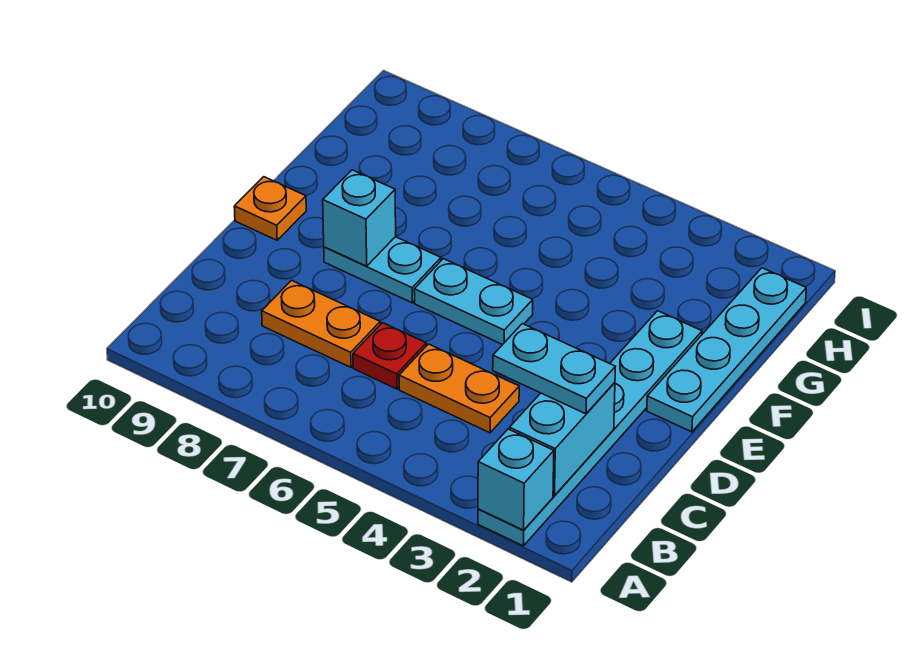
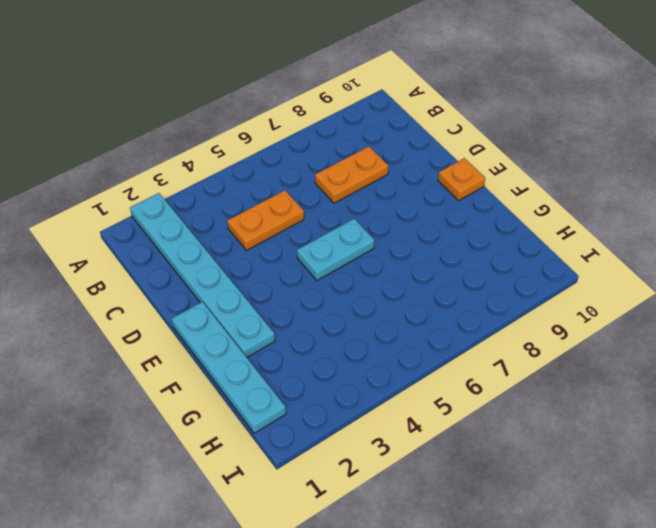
none -> red plate C6 level 1
none -> cyan plate E7:E8 level 1
none -> cyan brick A2 level 2

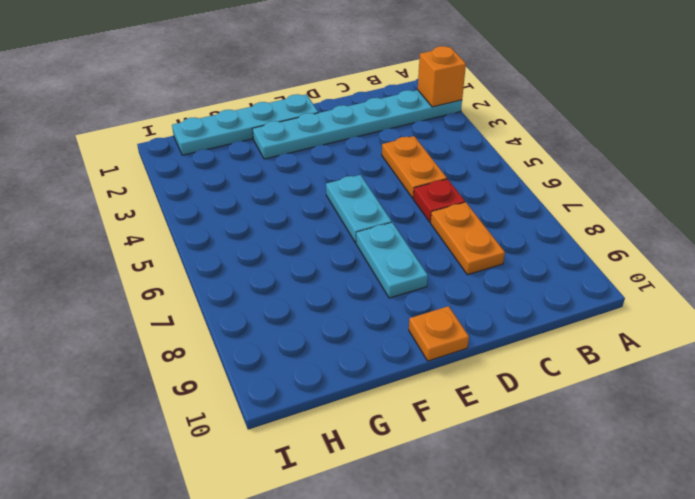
orange brick A2 level 2 -> cyan brick A2 level 2
none -> cyan brick B2:C2 level 2
none -> cyan brick E8 level 2
none -> cyan plate C2:C3 level 3

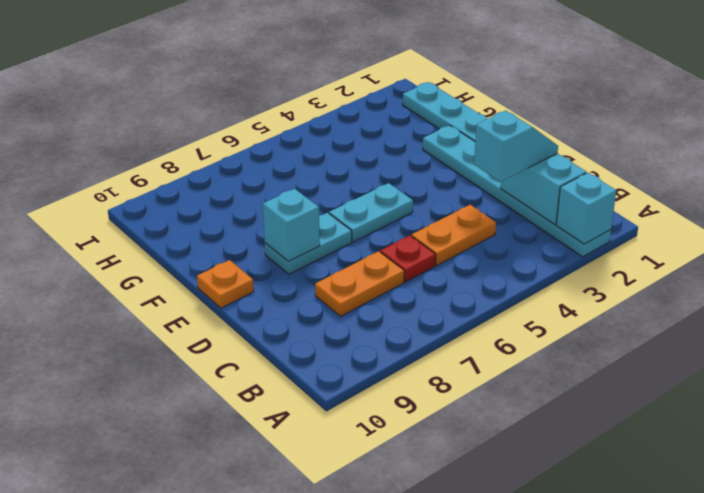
cyan slope C2:C3 level 3 top 3 -> cyan plate C2:C3 level 3

